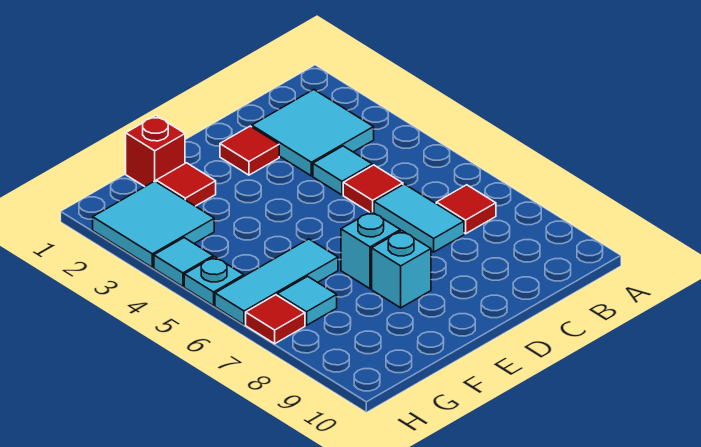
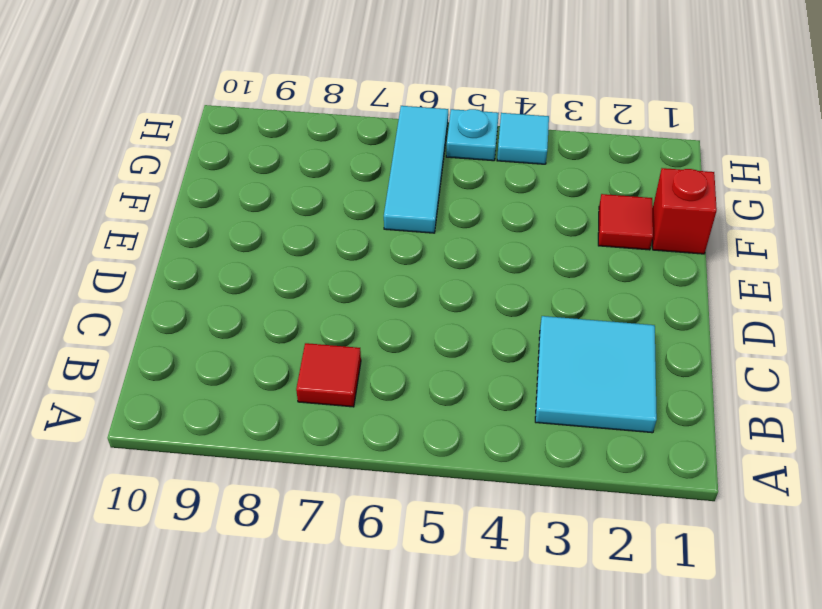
none -> cyan tile C4 level 1
none -> red tile C5 level 1
none -> cyan tile C6:C7 level 1

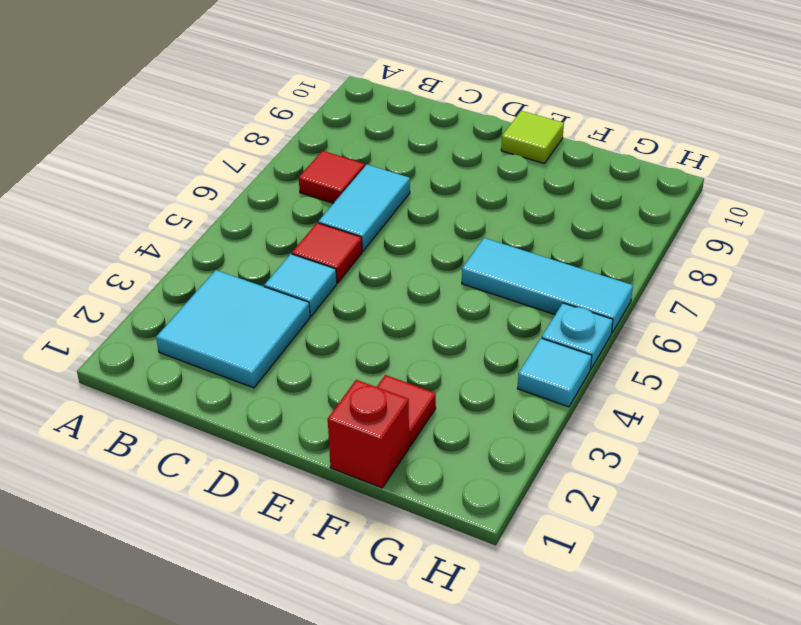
lime tile E10 level 1 -> none
none -> red tile D2 level 1
none -> cyan brick E7 level 1
none -> cyan brick E8 level 1

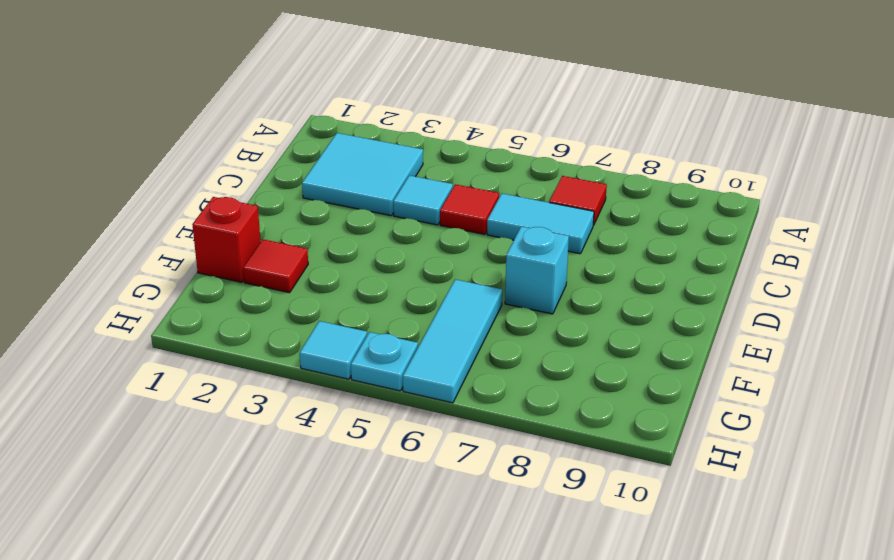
none -> red tile D2 level 1
none -> cyan brick E8 level 1
none -> cyan tile G2:H3 level 1

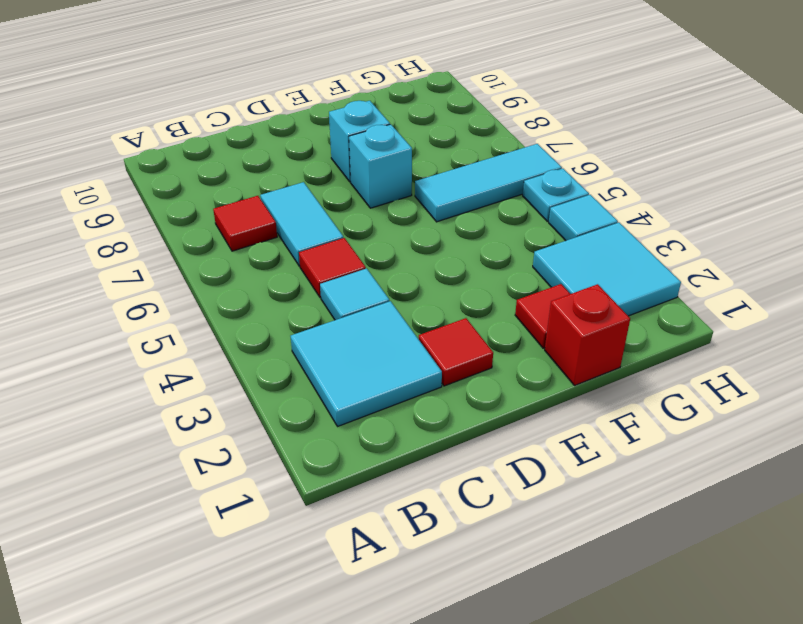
none -> cyan tile G7 level 1
none -> red tile H7 level 1

